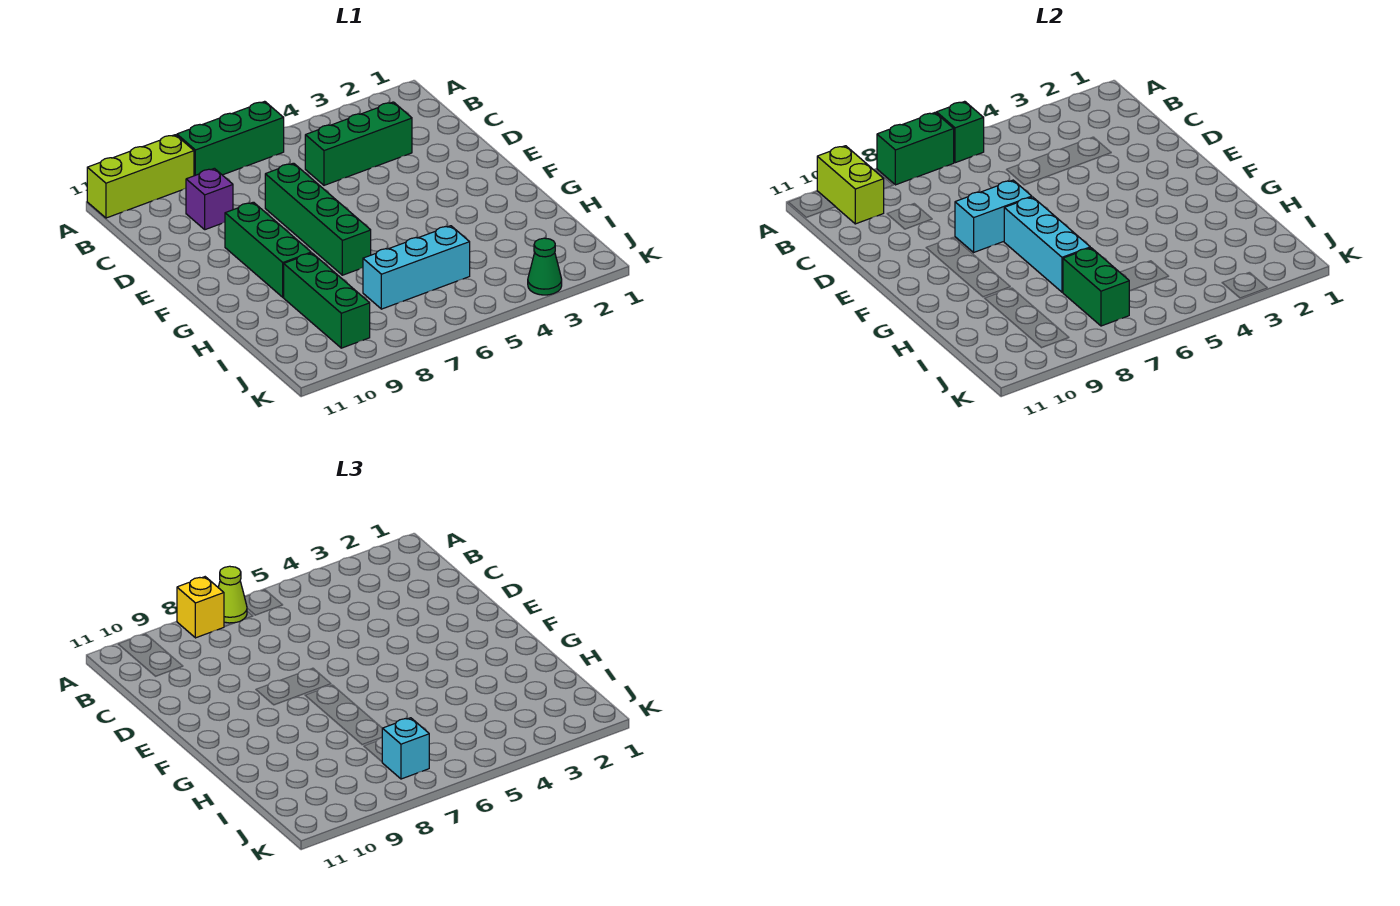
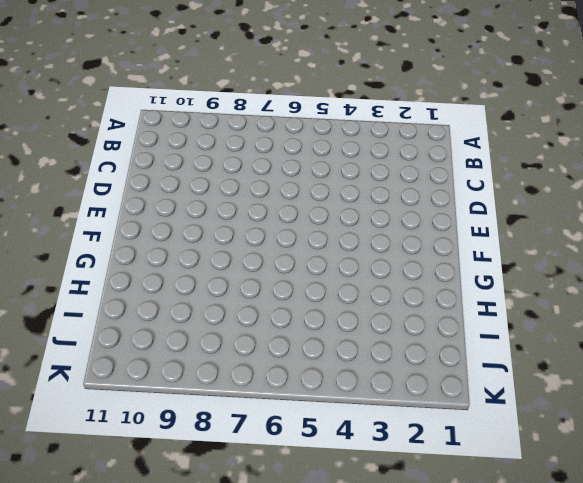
none -> green brick A6:A8 level 1
none -> lime brick A9:A11 level 1
none -> green brick C3:C5 level 1

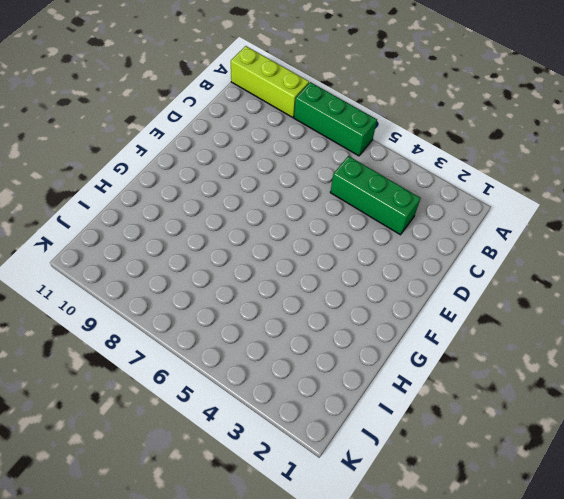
none -> purple brick C9 level 1
none -> green brick D7:G7 level 1
none -> green brick E9:G9 level 1

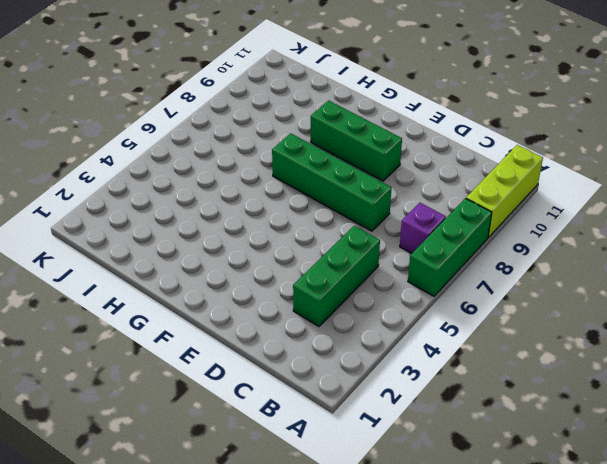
purple brick B7 level 1 -> purple brick C9 level 1
none -> green brick H9:J9 level 1
none -> cyan brick I5:I7 level 1
none -> green cone K3 level 1

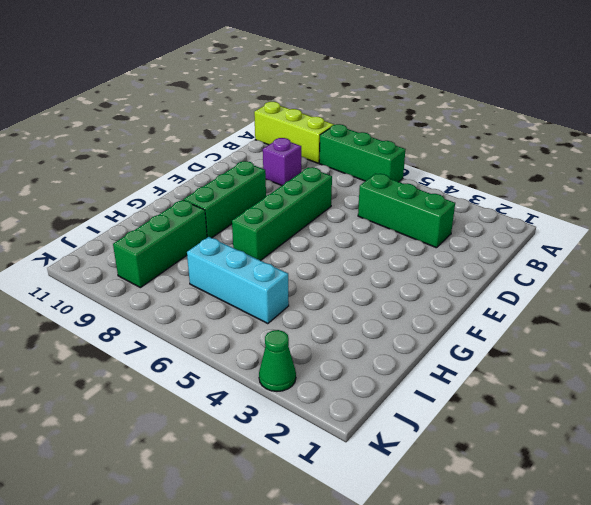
none -> green brick A6 level 2
none -> green brick A7:A8 level 2
none -> lime brick A10:B10 level 2

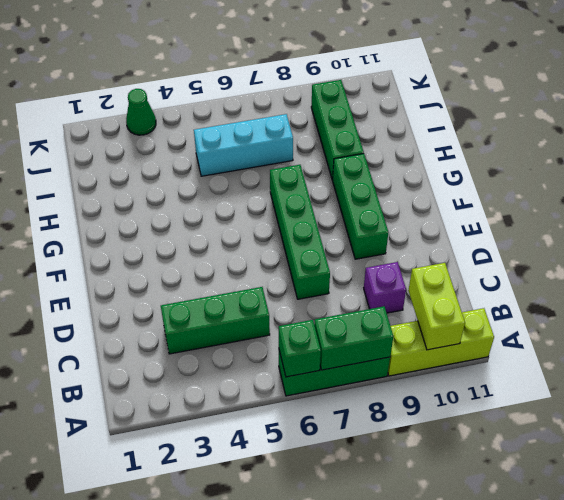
none -> cyan brick E7:E8 level 2
none -> cyan brick F7:H7 level 2
none -> green brick I7:J7 level 2

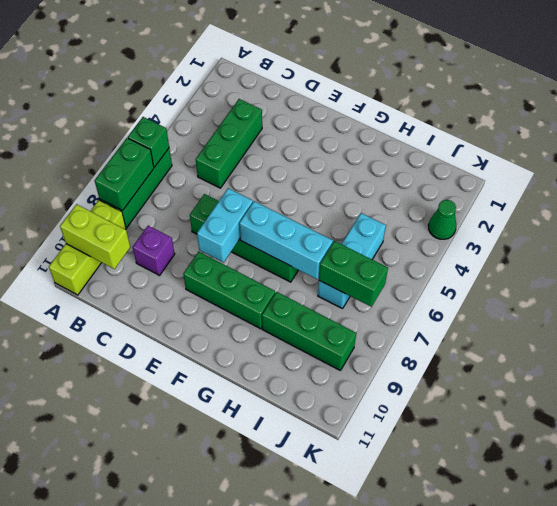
none -> lime cone A7 level 3
none -> yellow brick A8 level 3
none -> cyan brick J7 level 3

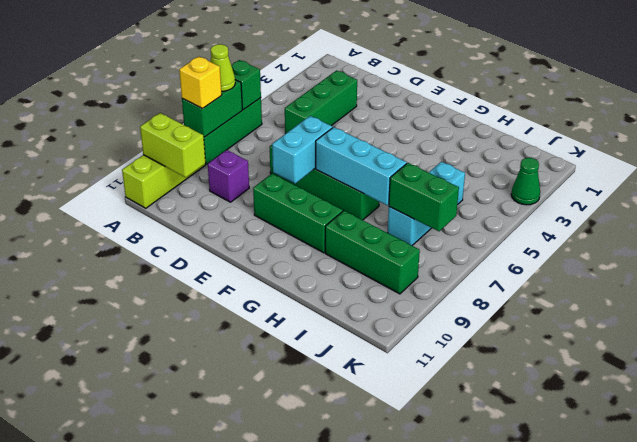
none -> cyan brick J7 level 3

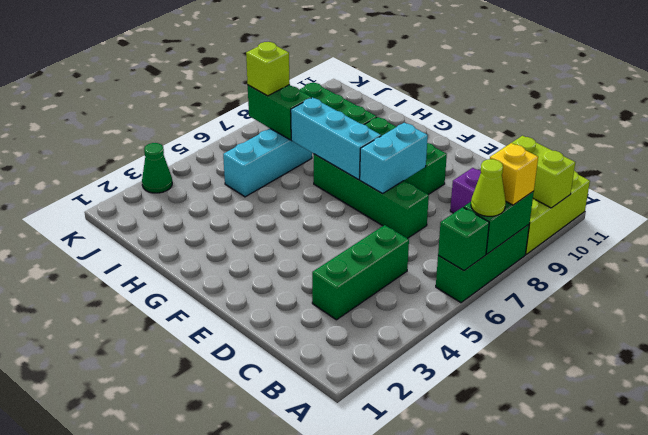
lime brick J7 level 3 -> cyan brick J7 level 3

